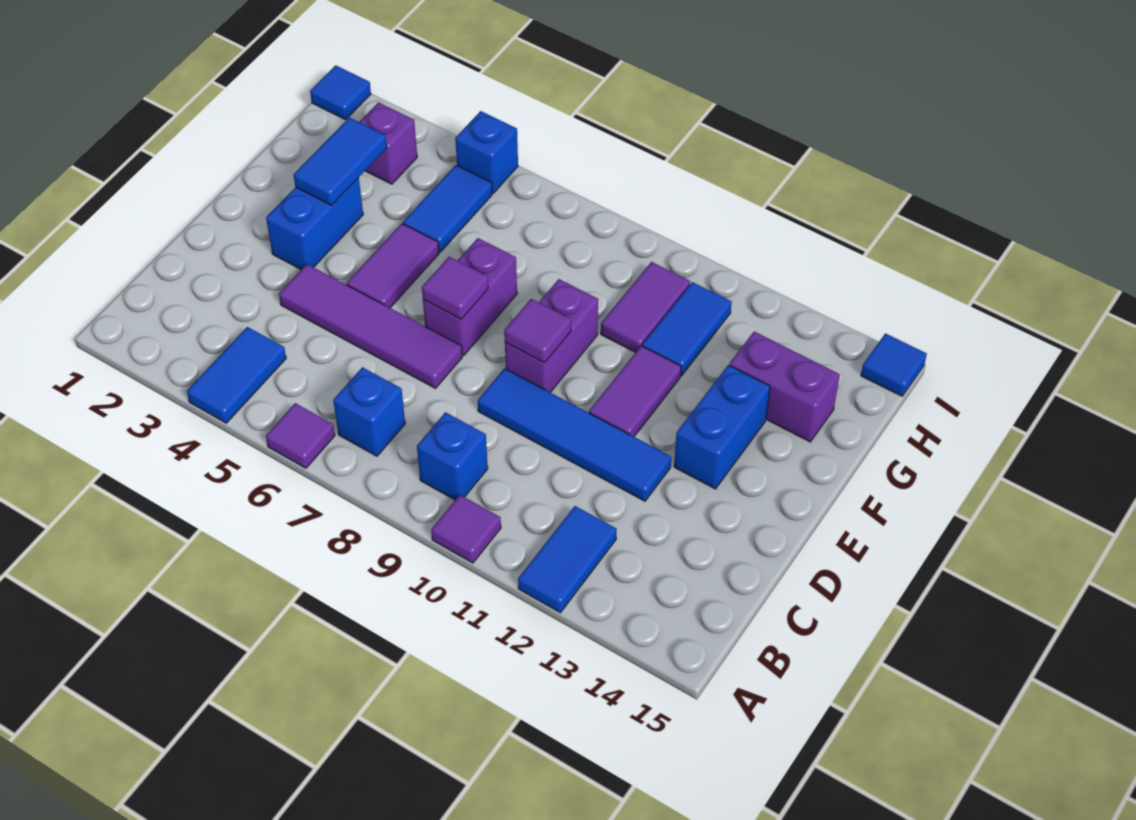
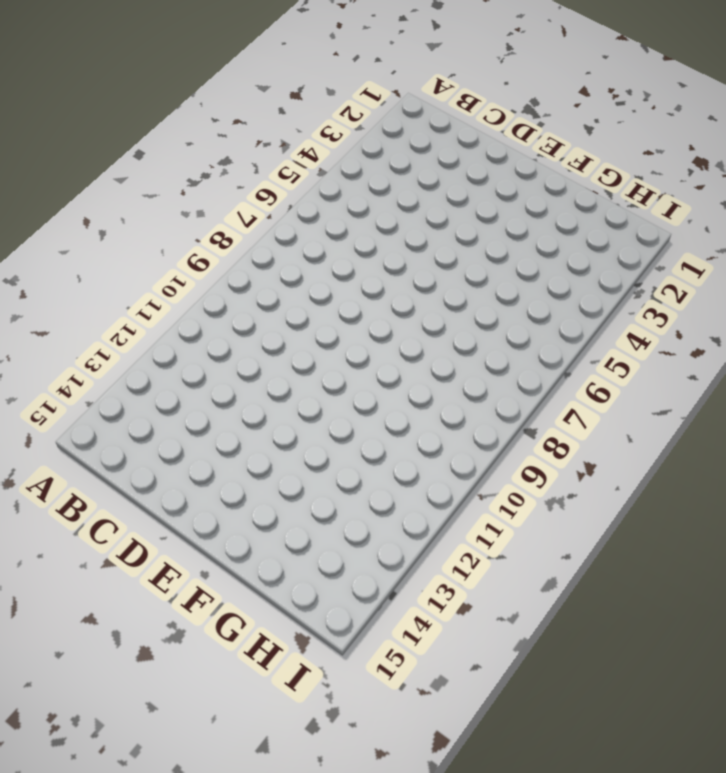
none -> blue tile A4:B4 level 1
none -> purple tile A6 level 1
none -> purple tile A10 level 1

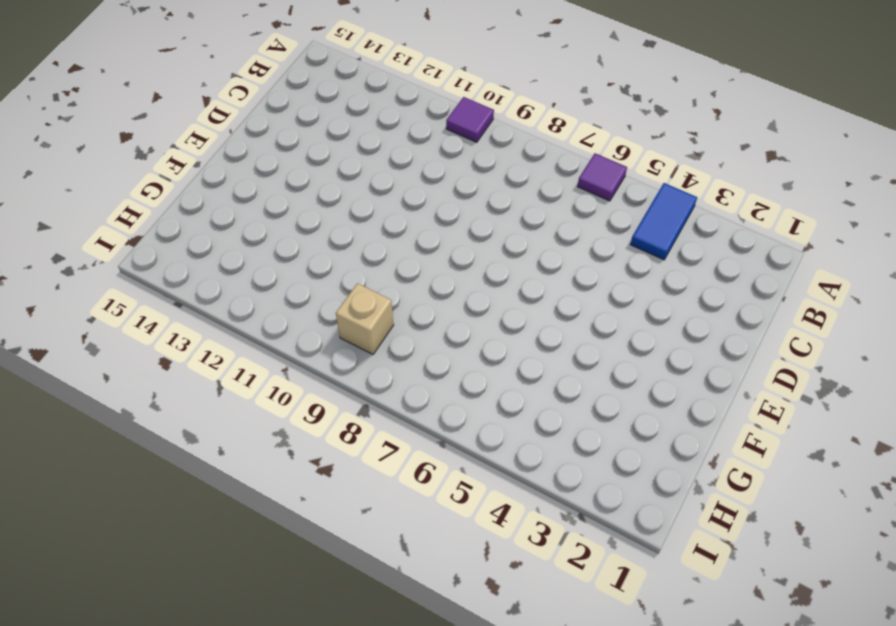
tan brick H9 level 1 -> none
none -> blue tile A12:B12 level 1
none -> blue brick B7 level 1
none -> blue brick B9 level 1

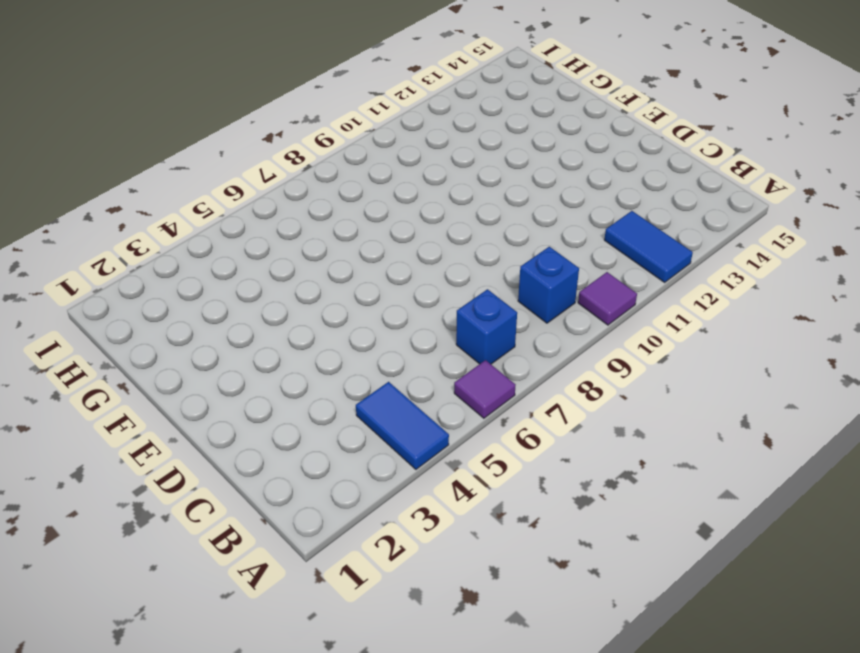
none -> purple tile D4:D7 level 1
none -> blue tile D9:D12 level 1
none -> blue brick E3:F3 level 1

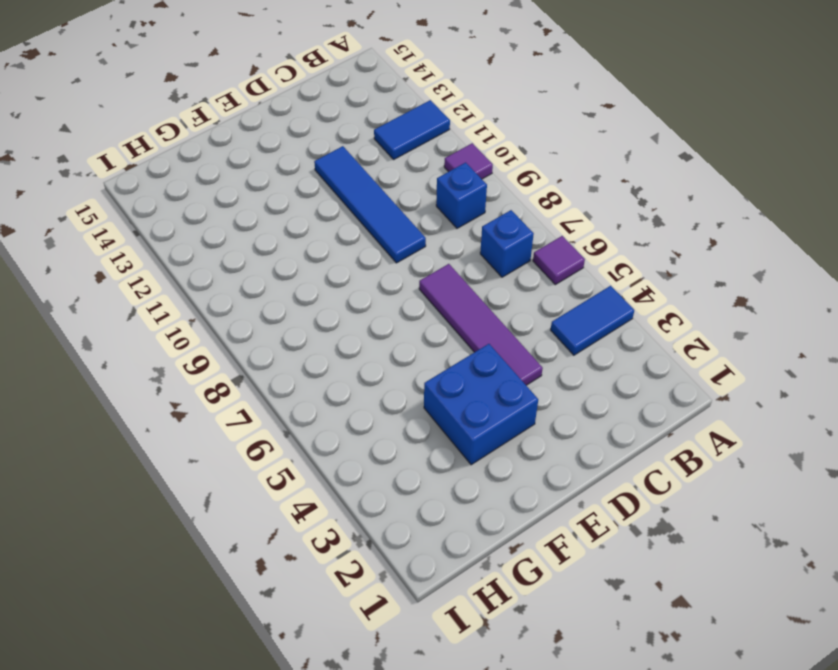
blue brick E3:F4 level 1 -> blue brick E3:F3 level 1
none -> purple tile E5:F5 level 1
none -> purple brick E7:F7 level 1
none -> purple brick E9:F9 level 1

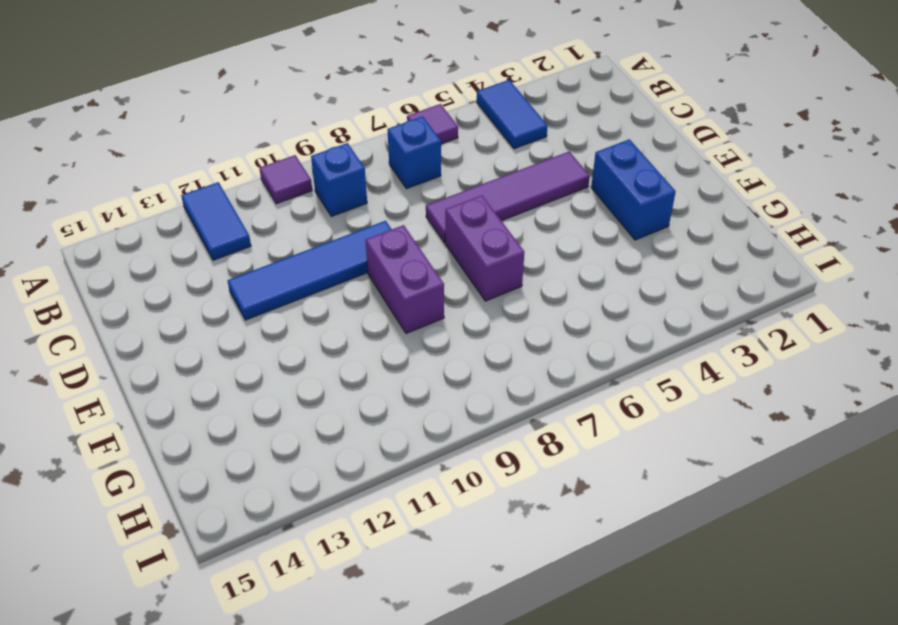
none -> purple tile E5:F5 level 1
none -> purple tile E11:F11 level 1
none -> blue brick E13:F13 level 1

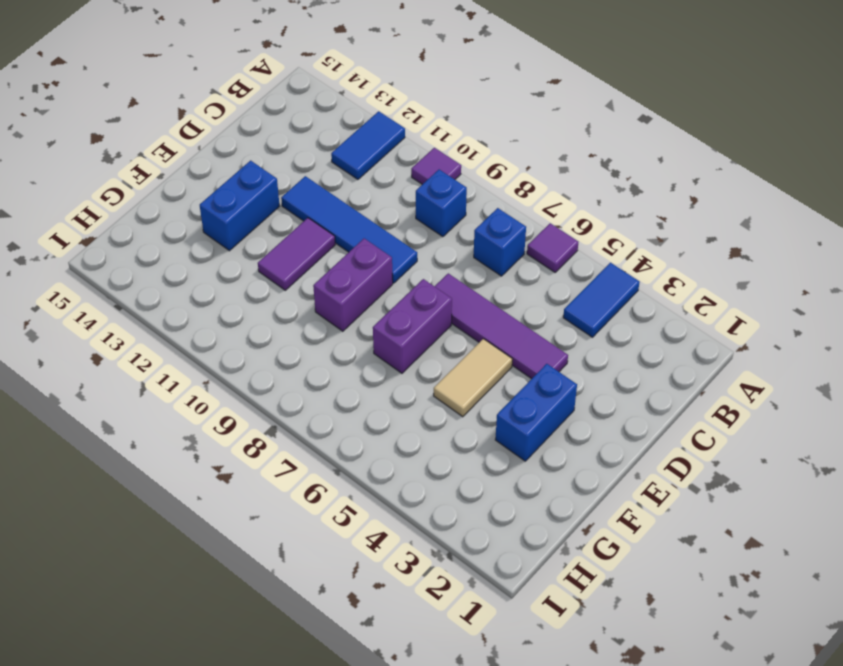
tan tile E5:F5 level 1 -> purple tile E5:F5 level 1
none -> blue tile G5:H5 level 1
none -> purple tile G10:H10 level 1
none -> blue tile G11:H11 level 1

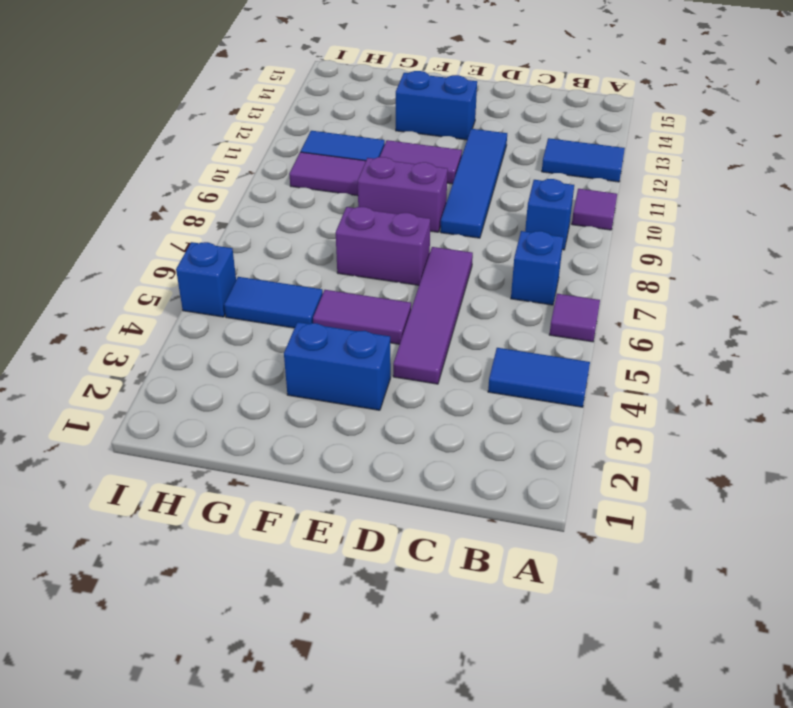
none -> purple brick G13:G14 level 1
none -> purple brick H3 level 1
none -> blue tile I1 level 1

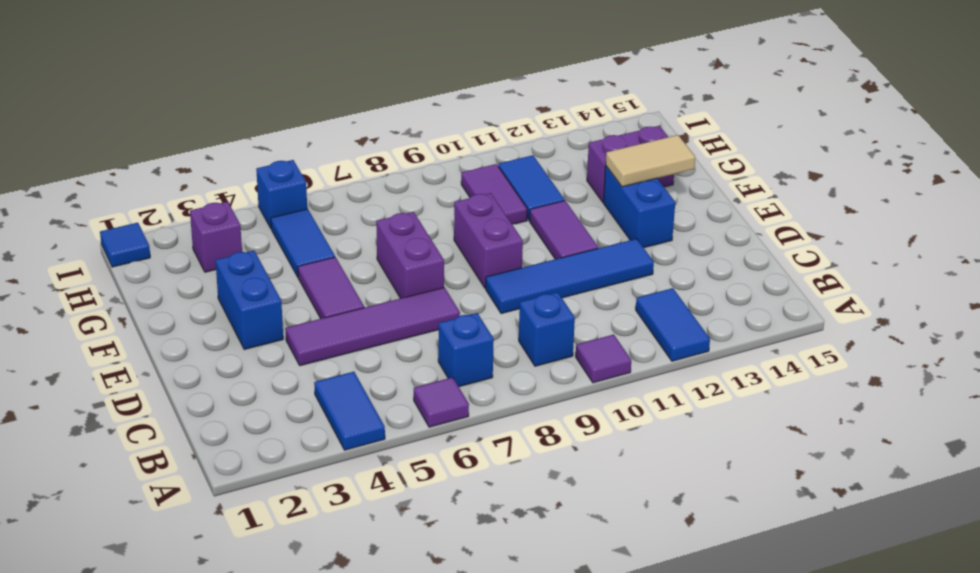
tan tile F13:F14 level 2 -> none
none -> blue tile I15 level 1
none -> purple tile E7 level 2
none -> purple tile E9 level 2

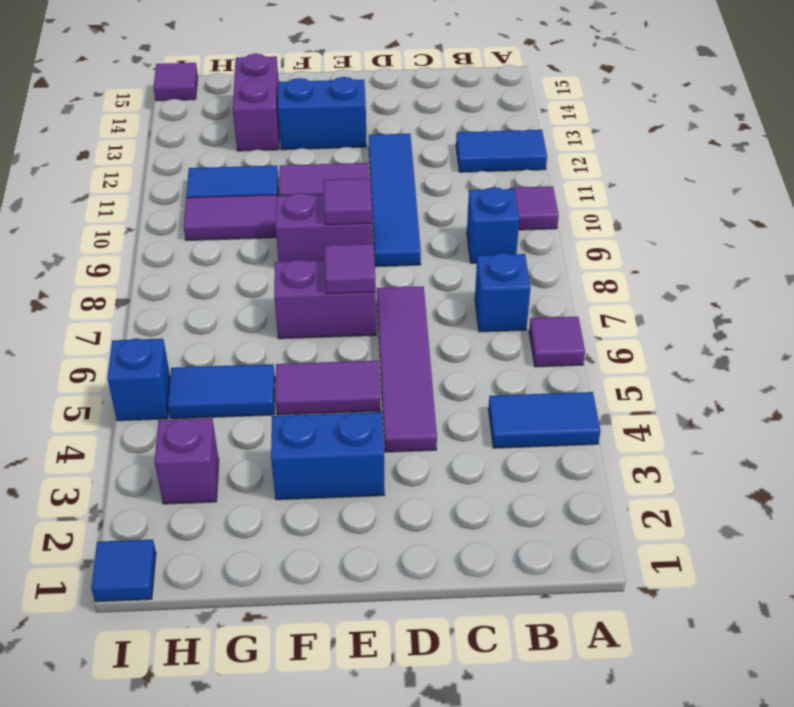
purple tile I15 level 1 -> blue tile I15 level 1
none -> blue tile F3:G3 level 2

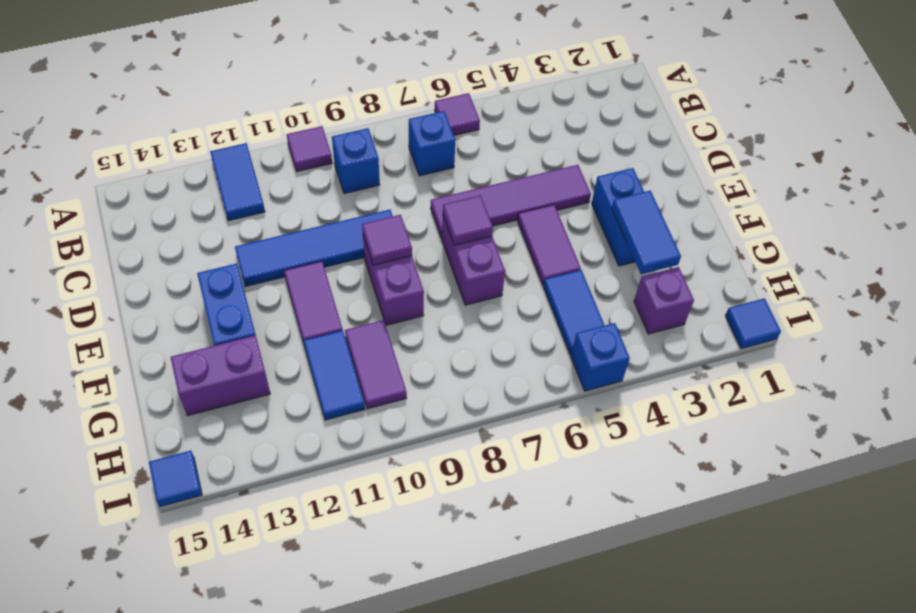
none -> blue tile A4:B4 level 1

